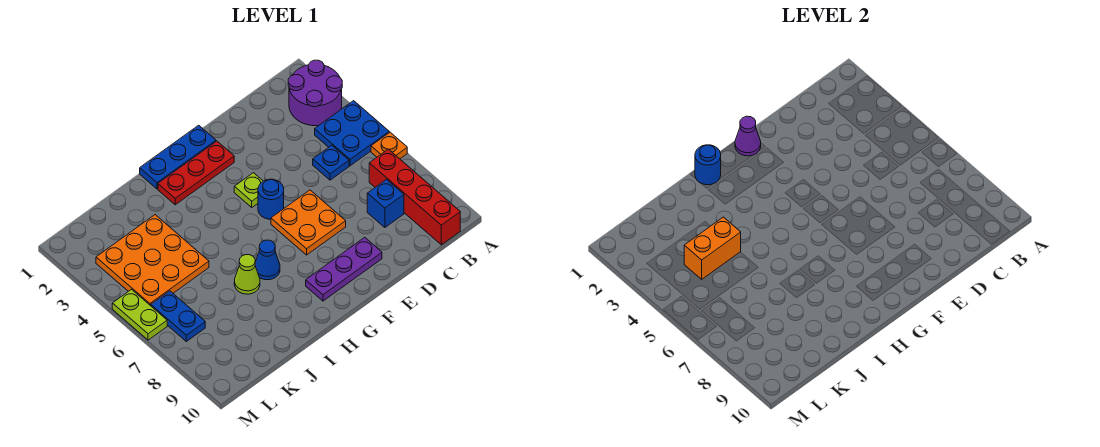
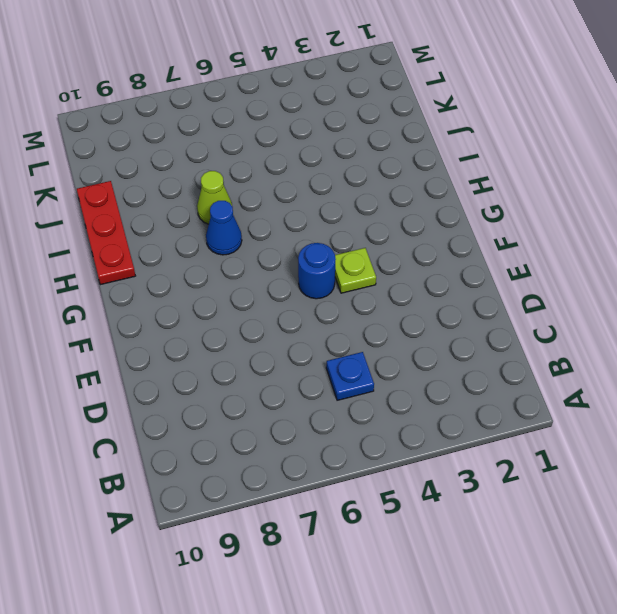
red plate H10:J10 level 1 -> red plate F2:H2 level 1
none -> purple round brick A2:B3 level 1
none -> blue plate A4:B5 level 1
none -> orange plate A6 level 1

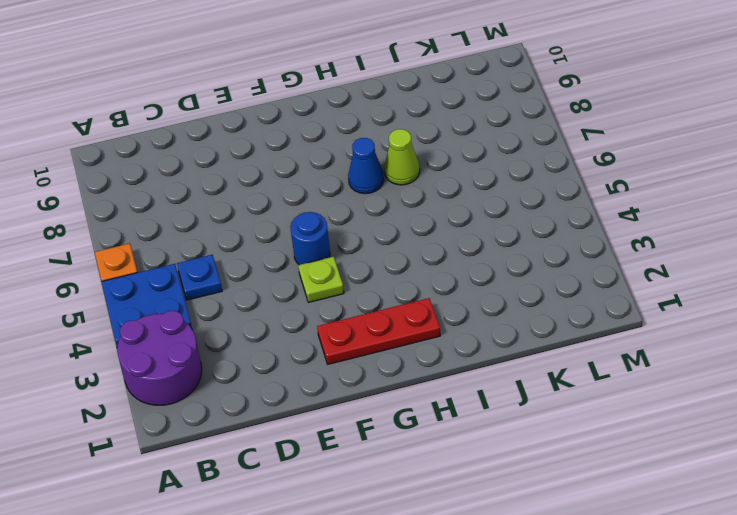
none -> red brick B7:B10 level 1
none -> blue brick C8 level 1
none -> orange plate E6:F7 level 1

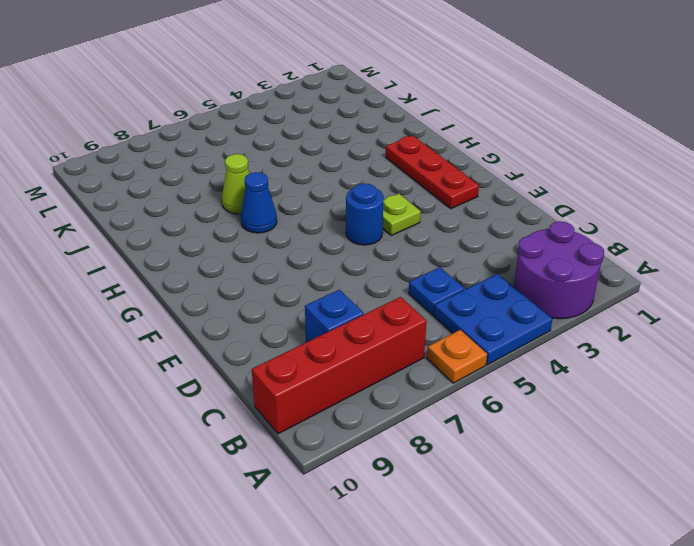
none -> orange plate E6:F7 level 1
none -> purple plate E9:G9 level 1
none -> blue plate F1:H1 level 1

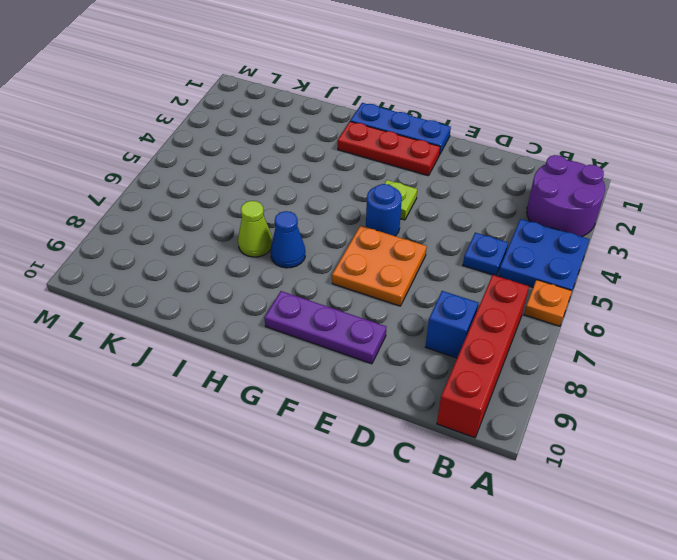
none -> orange plate J3:L5 level 1
none -> blue plate L6:L7 level 1
none -> lime plate M5:M6 level 1

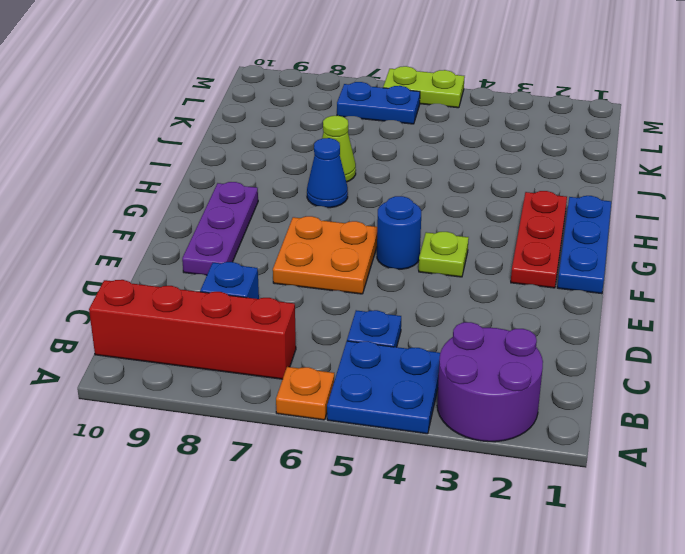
none -> orange plate J3:L5 level 1
none -> purple cone F1 level 2
none -> blue round brick H1 level 2

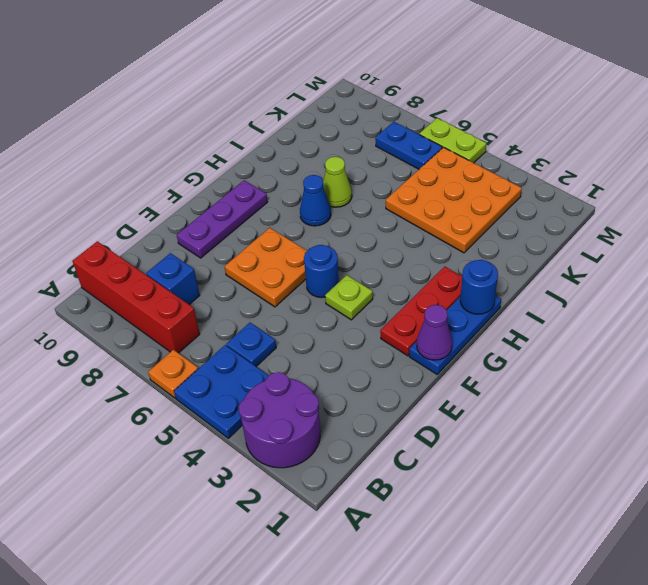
none -> orange brick J4:K4 level 2

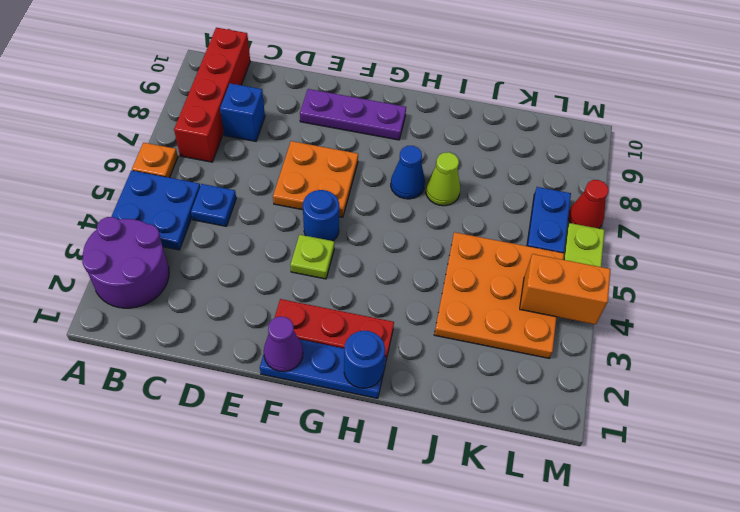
orange brick L4:M4 level 2 -> orange brick J4:K4 level 2
red cone M7 level 1 -> none

